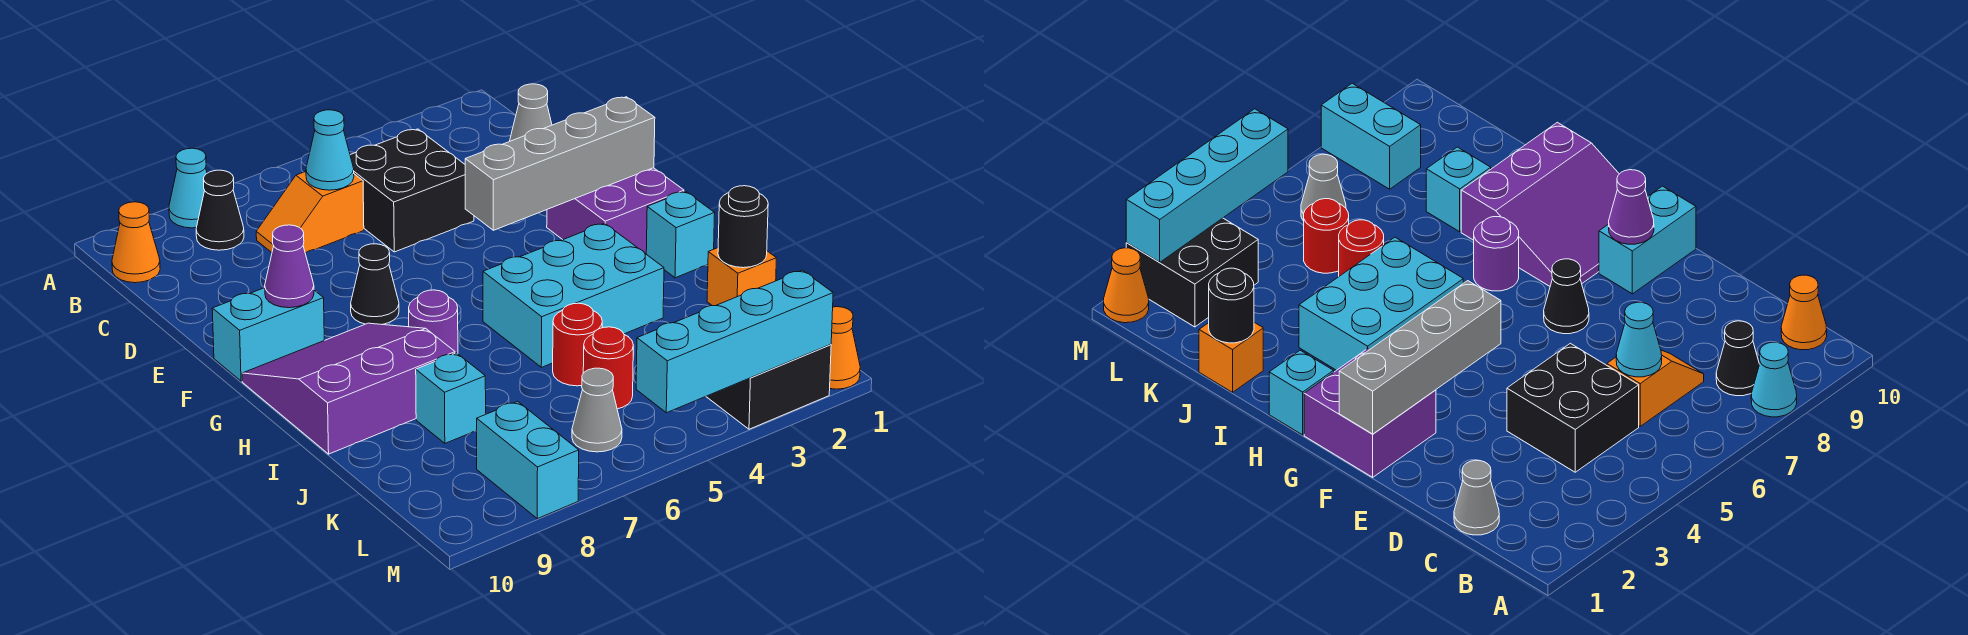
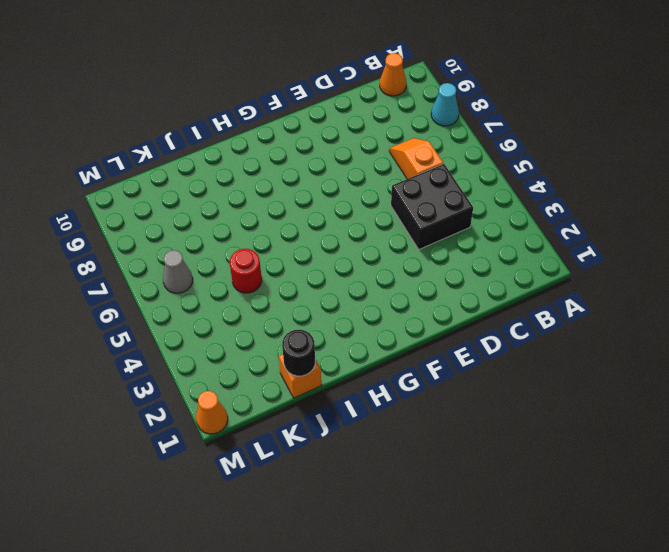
none -> black cone B8 level 1
none -> grey cone C1 level 1
none -> purple brick F1:G2 level 1

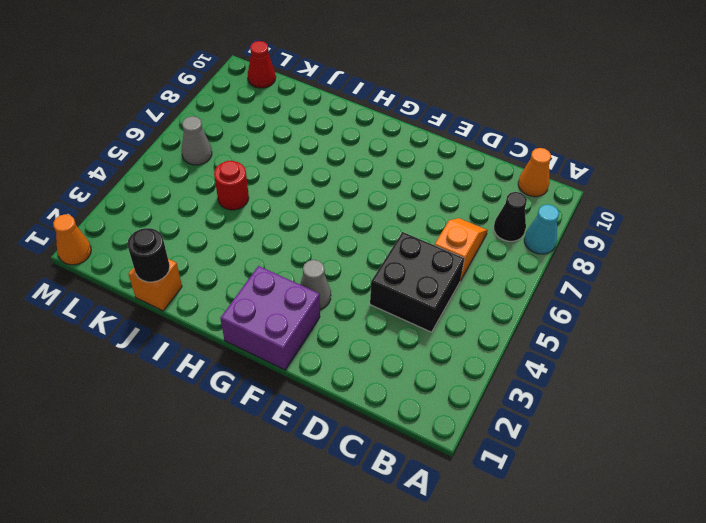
grey cone F3 level 1 -> grey cone C1 level 1
red cone L10 level 1 -> none
none -> black cone F7 level 1
none -> cyan brick F9:F10 level 1
none -> purple slope G8:I10 level 1 top I

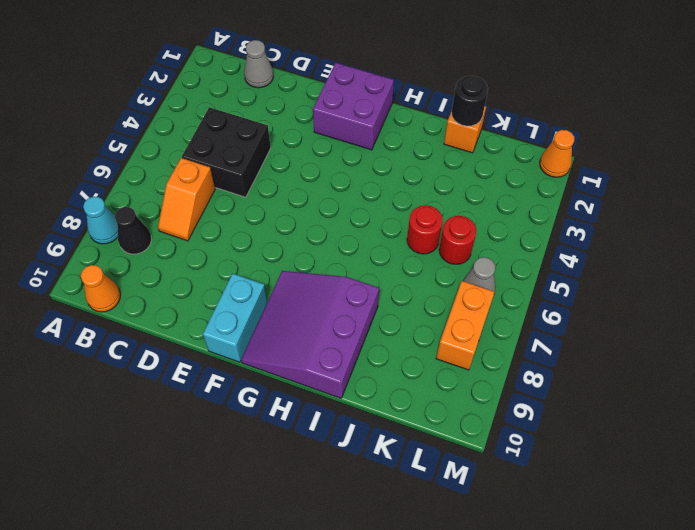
orange brick L7:L8 level 1 -> cyan brick L8:M8 level 1
none -> black cone F7 level 1
none -> cyan brick H1 level 1
none -> cyan brick H3:I5 level 1

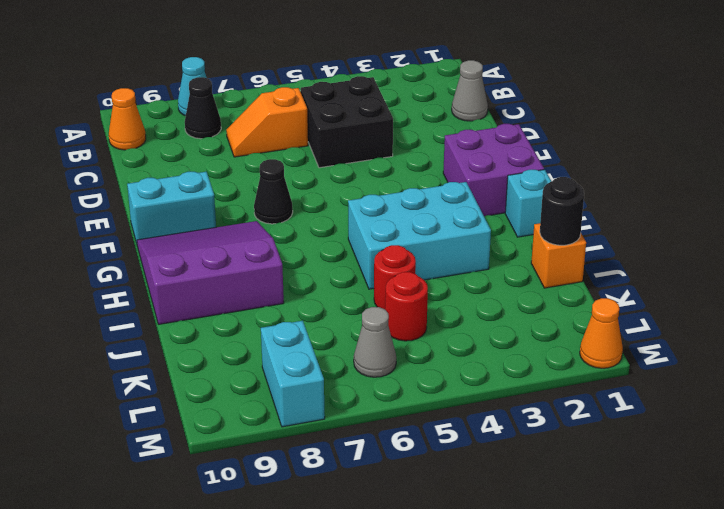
none -> purple round brick H7 level 1
none -> cyan brick J8 level 1
none -> black brick L2:M3 level 1

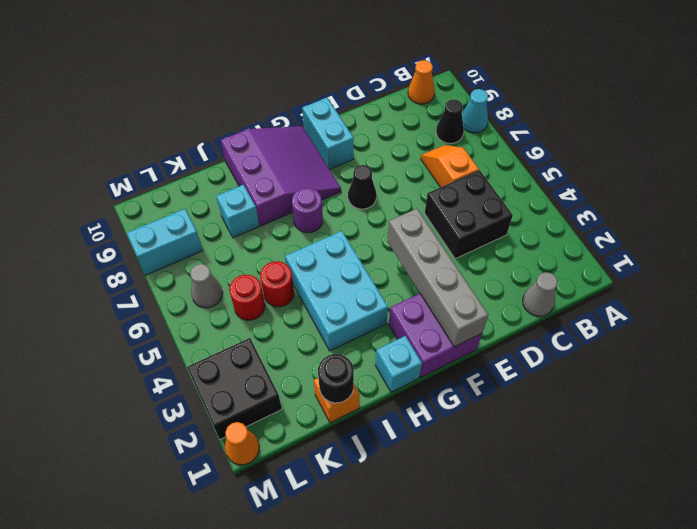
none -> cyan cone C6 level 2
none -> purple cone F9 level 2
none -> cyan brick M2:M5 level 2

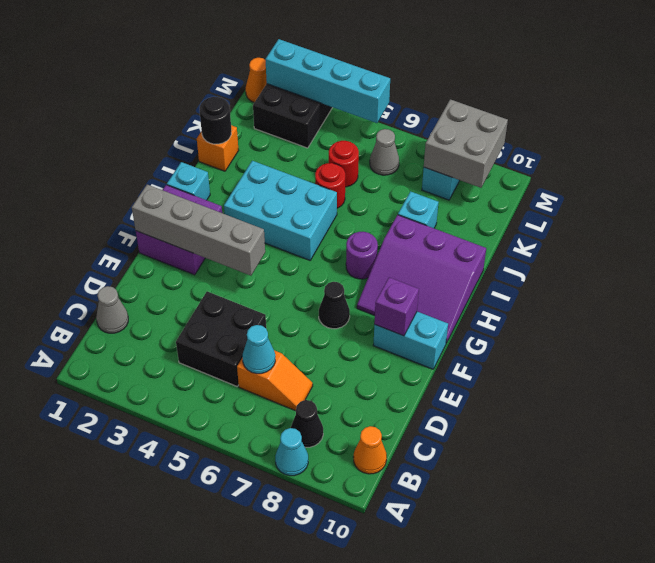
purple brick F9 level 2 -> purple cone F9 level 2
grey brick L8:M9 level 2 -> none

